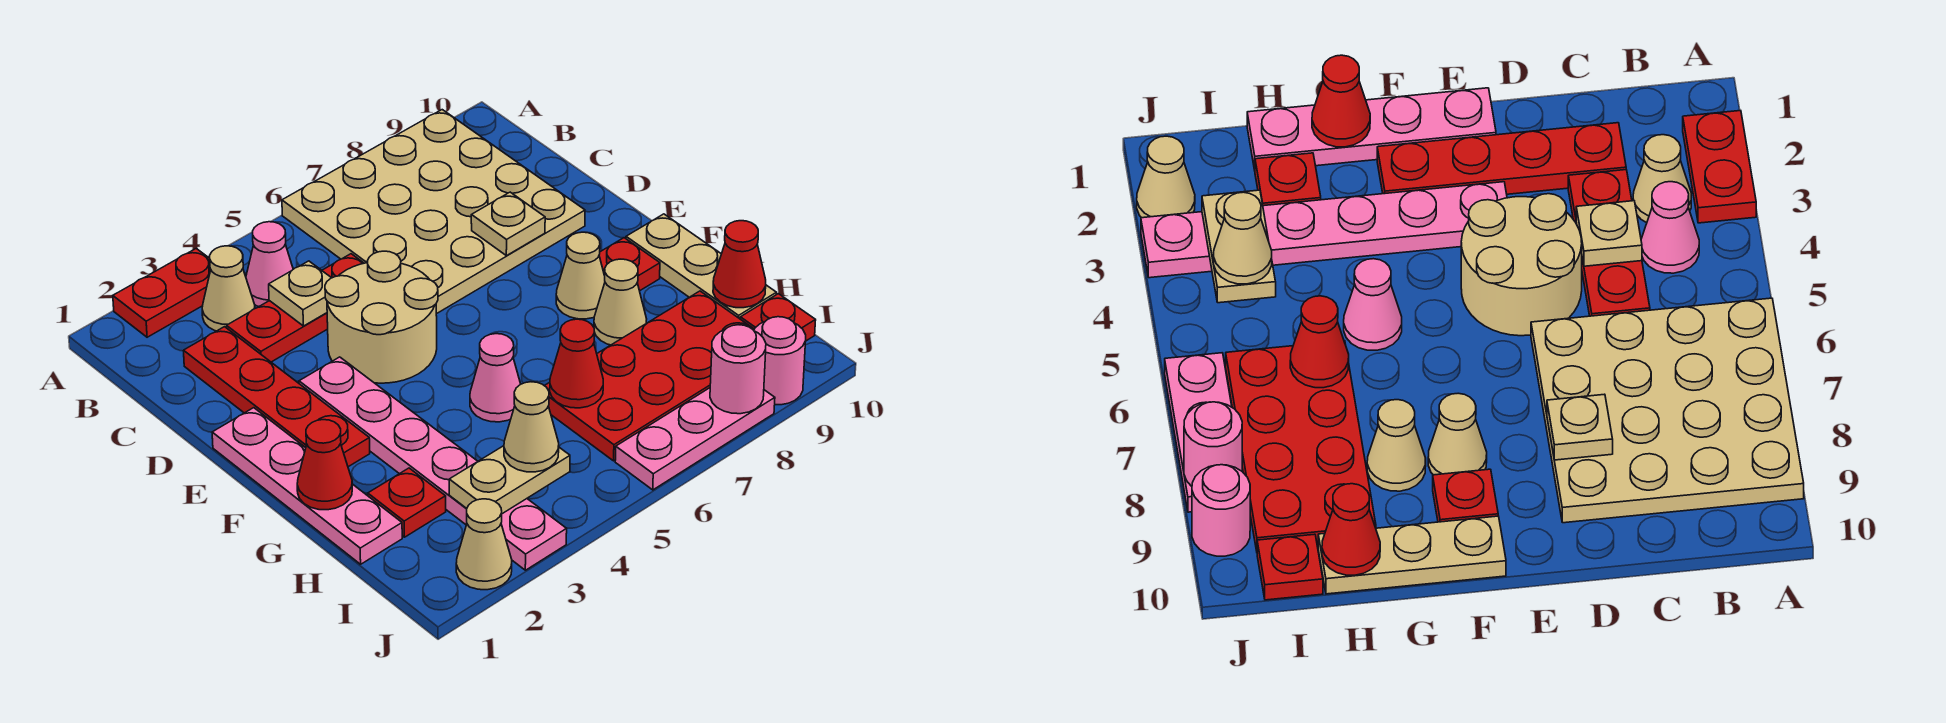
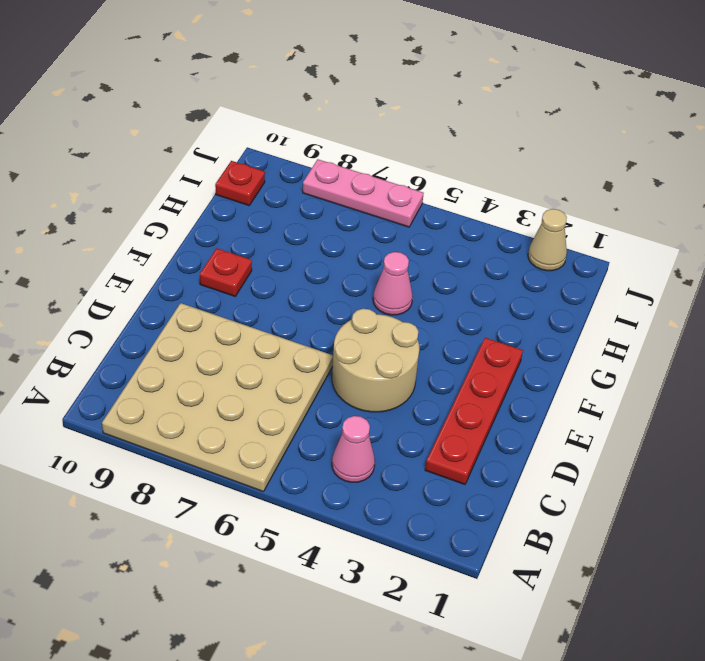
none -> red plate A2:A3 level 1
none -> tan cone B3 level 1
none -> red plate C3:C5 level 1

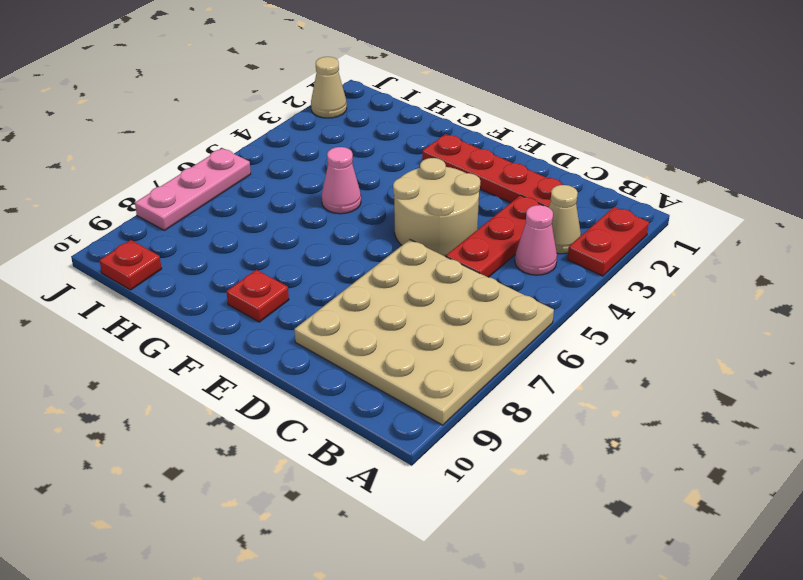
none -> pink plate E1:H1 level 1
none -> pink plate E3:J3 level 1
none -> tan cone F8 level 1

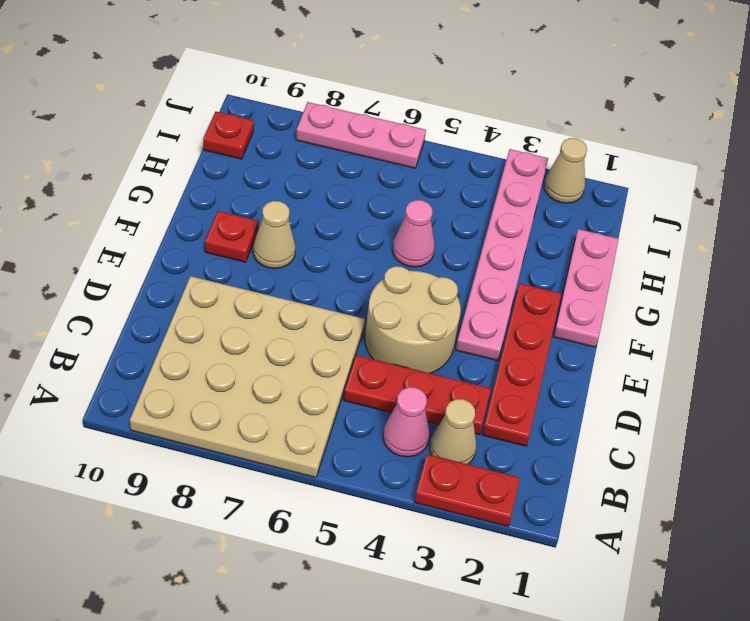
pink plate F1:H1 level 1 -> pink plate E1:H1 level 1
none -> tan plate F10:H10 level 1
none -> tan cone G8 level 1
none -> red plate H2 level 1

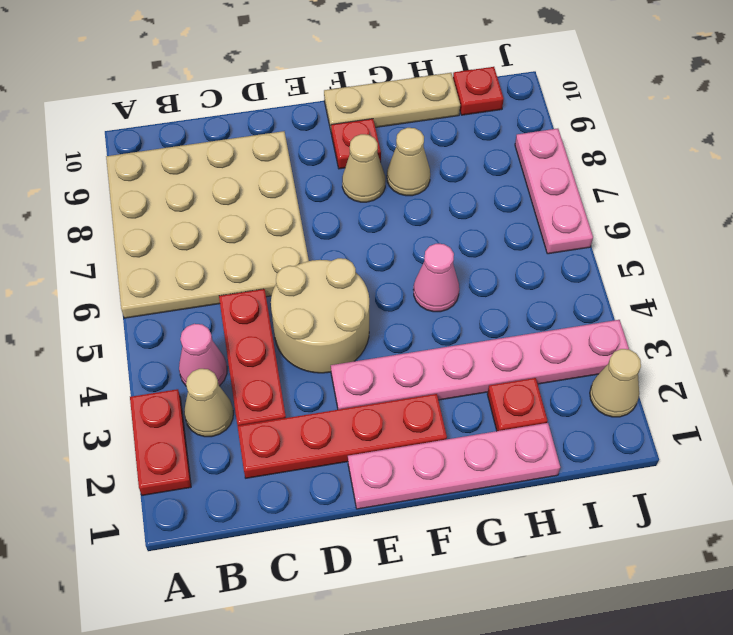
none -> red plate H6:I9 level 1
none -> pink round brick J9 level 1
none -> tan plate C4 level 2

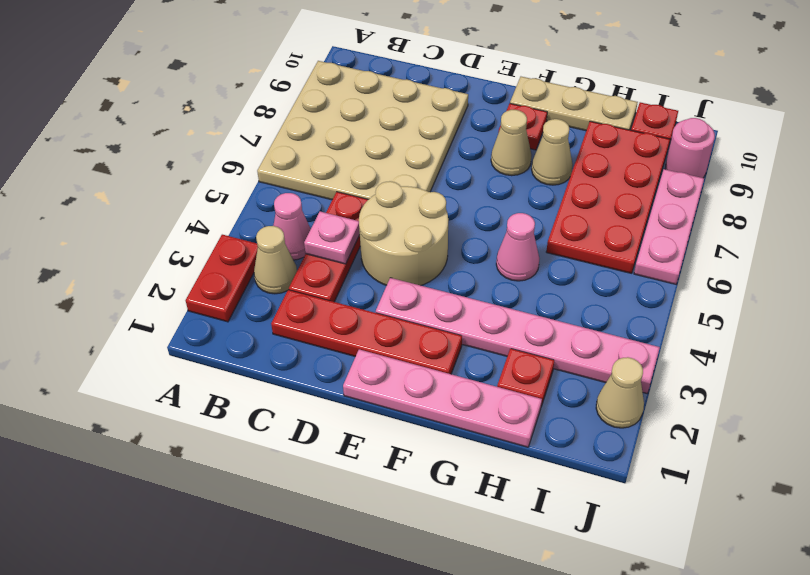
pink plate C4 level 2 -> tan plate C4 level 2
none -> tan plate D8 level 2
none -> red cone G1 level 2
none -> red cone H6 level 2

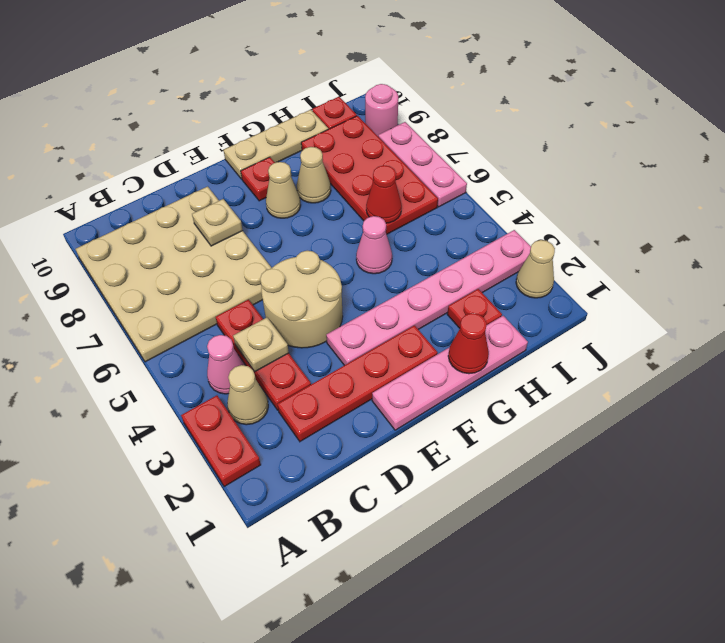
none -> red cone H10 level 2
none -> tan plate I3:I4 level 2
none -> pink round brick J8 level 2

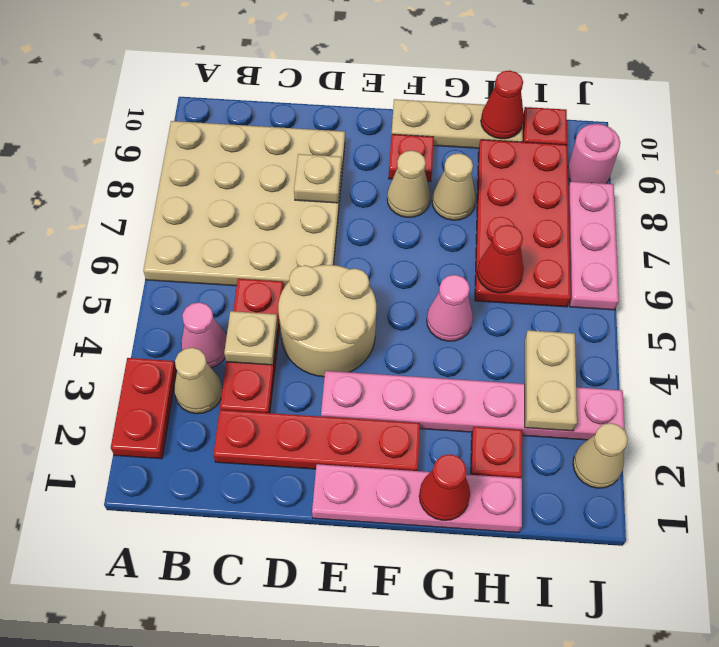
none -> pink round brick J8 level 2
none -> tan cone I4 level 3

